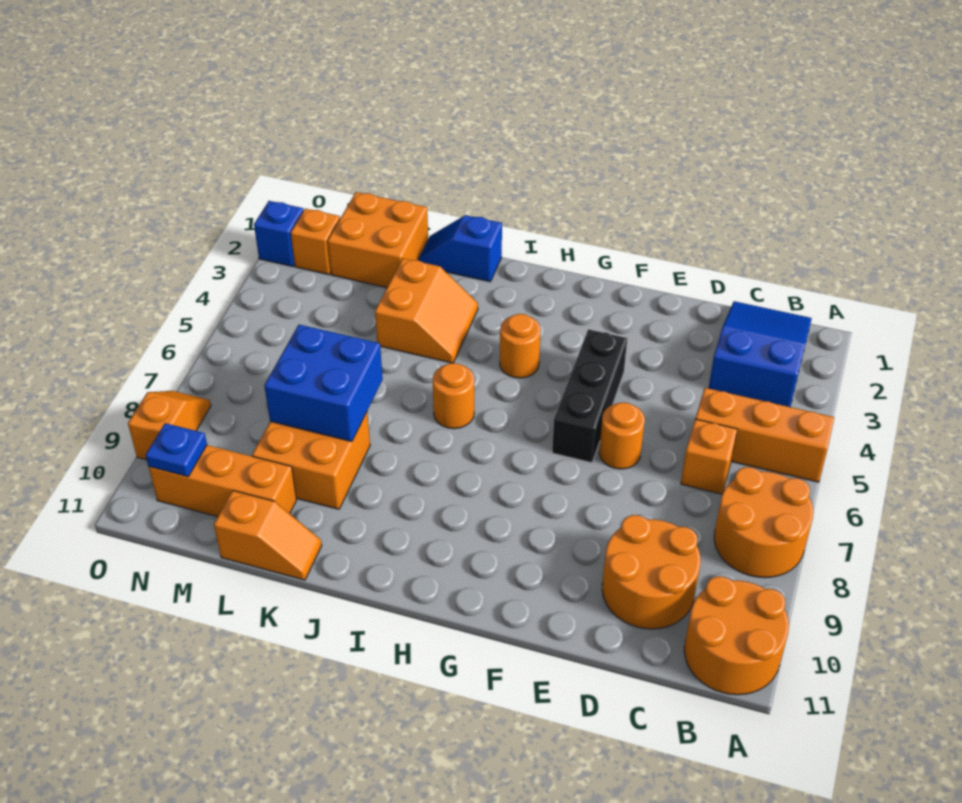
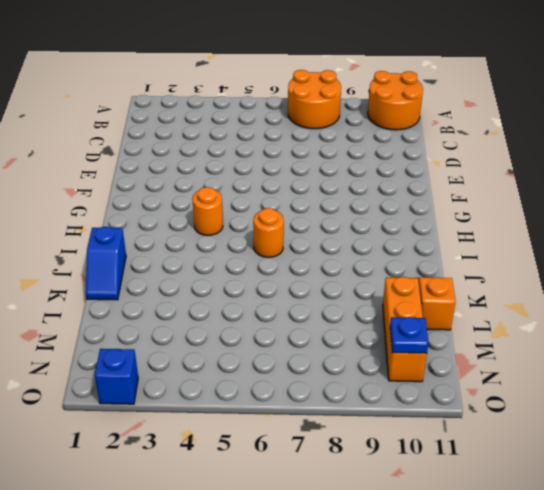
none -> orange brick A5:C5 level 1
none -> blue slope B1:C3 level 1 top 3
none -> orange brick C6 level 1

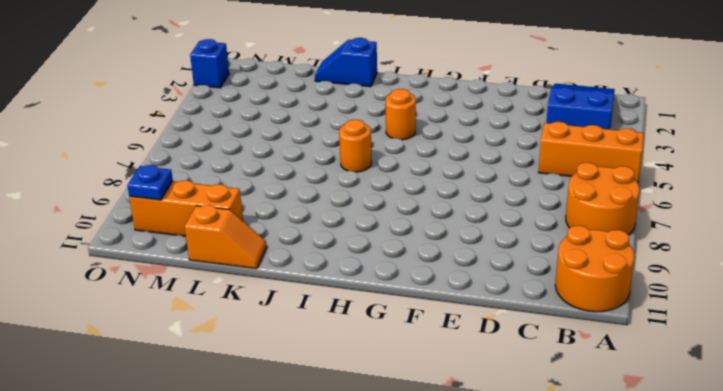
none -> orange brick C6 level 1
none -> orange round brick C9:D10 level 1
none -> orange round brick E6 level 1

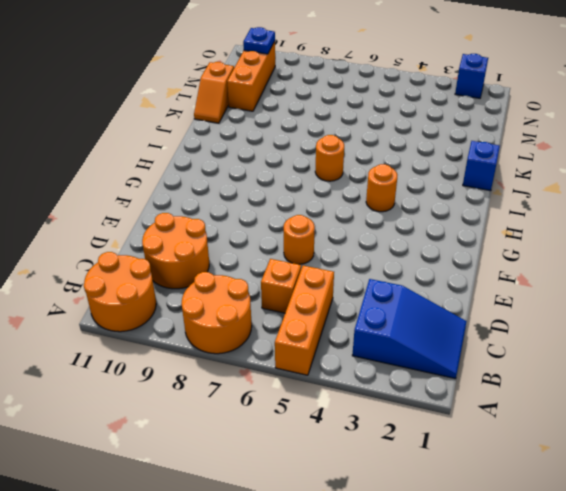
none -> black brick F4:F6 level 1
none -> orange slope J3:K4 level 1 top K
none -> orange brick K8:L9 level 1

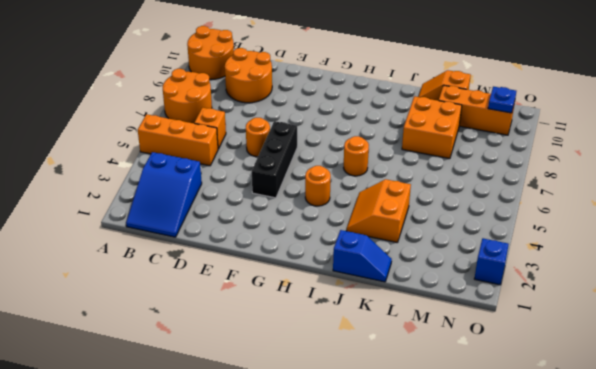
none -> orange brick L1:M2 level 1
none -> orange brick N2 level 1
none -> orange slope O8:O9 level 1 top 9

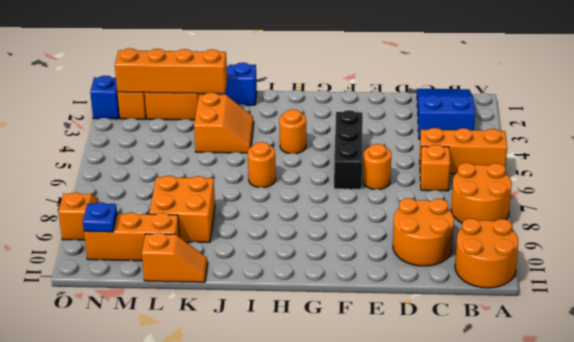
orange brick K2:N2 level 2 -> none
none -> blue brick K7:L8 level 2

